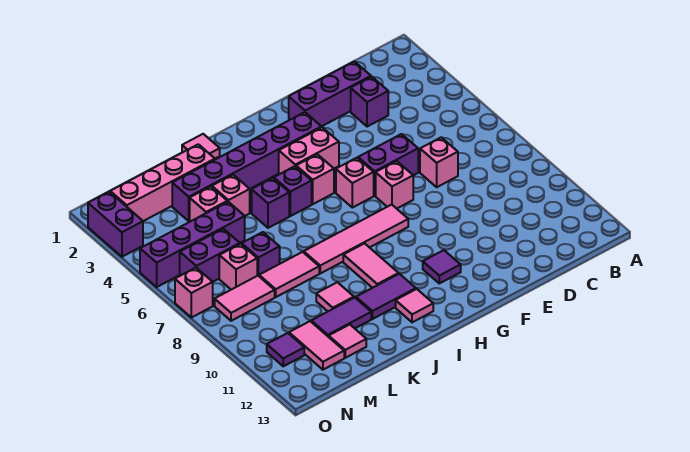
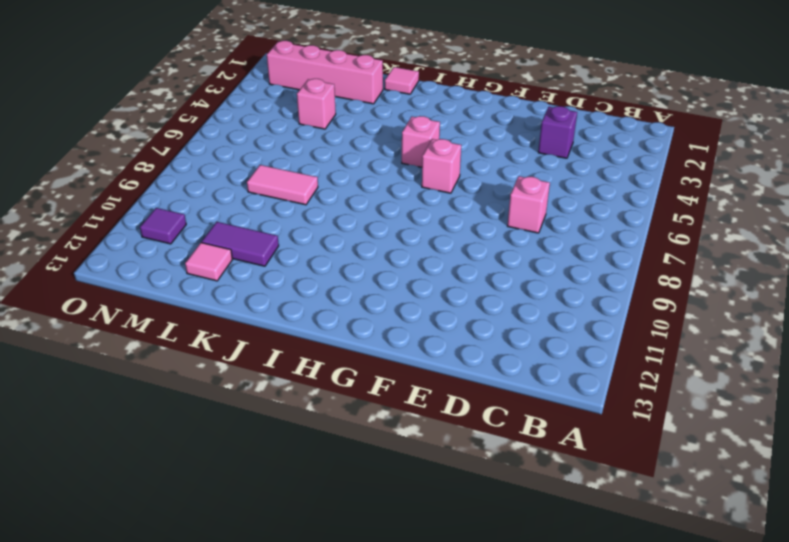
none -> purple brick D2:F2 level 1
none -> purple brick E6:F6 level 1
none -> pink brick F7 level 1
none -> purple brick G3:L3 level 1

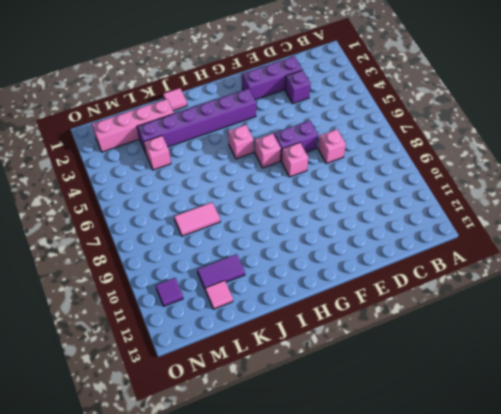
none -> pink brick G4:H4 level 1
none -> pink tile G8:J8 level 1
none -> purple tile G11 level 1
none -> purple brick I5 level 1

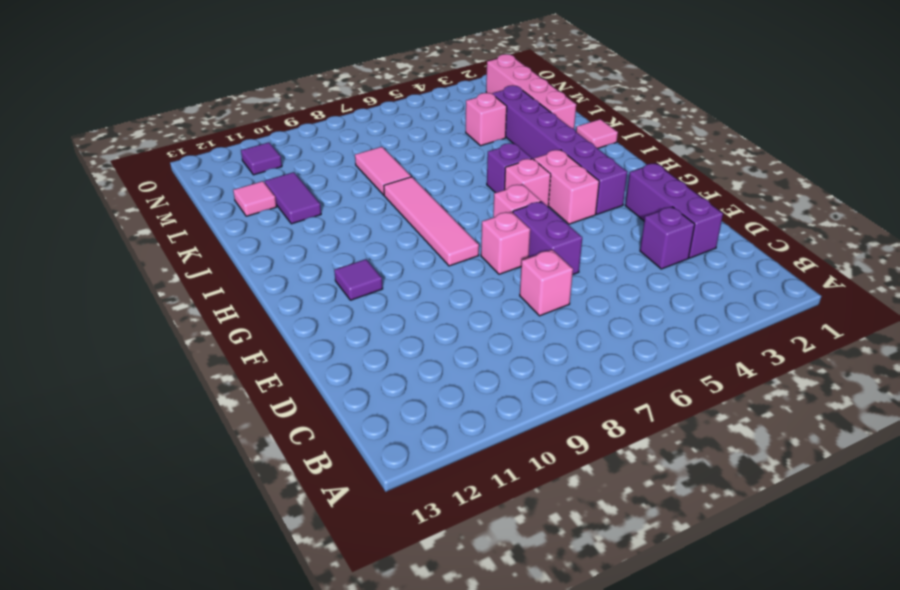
none -> pink tile I9:I10 level 1
none -> purple tile I11:J11 level 1
none -> pink tile I12 level 1
none -> purple brick J5 level 1

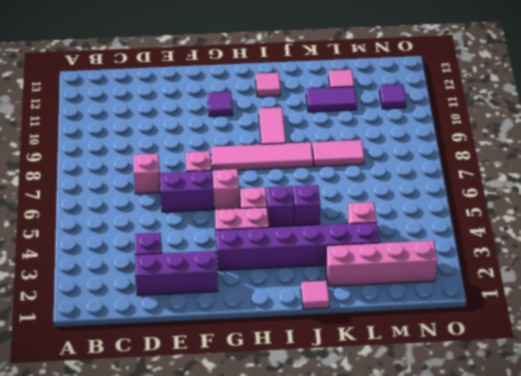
none -> purple tile I11:J11 level 1
none -> pink brick K4 level 1
none -> pink tile K10 level 1
none -> purple brick L5:O5 level 1

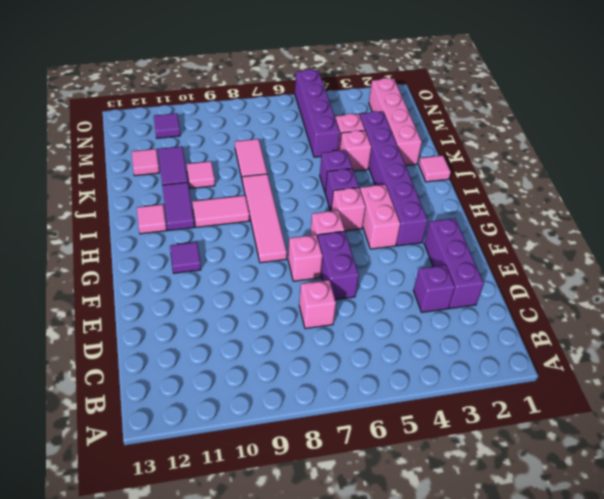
none -> purple brick L7 level 1
none -> purple brick M6:N6 level 1
none -> pink brick M7 level 1
none -> pink tile M8:N8 level 1

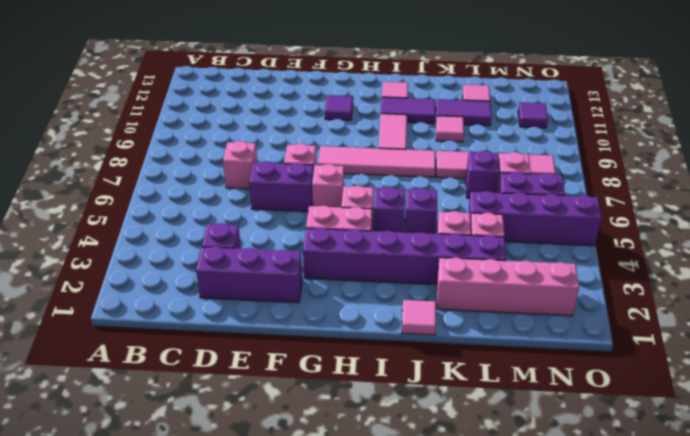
none -> pink tile M11:M12 level 1
none -> purple brick O2:O3 level 1
none -> pink brick O7 level 1

